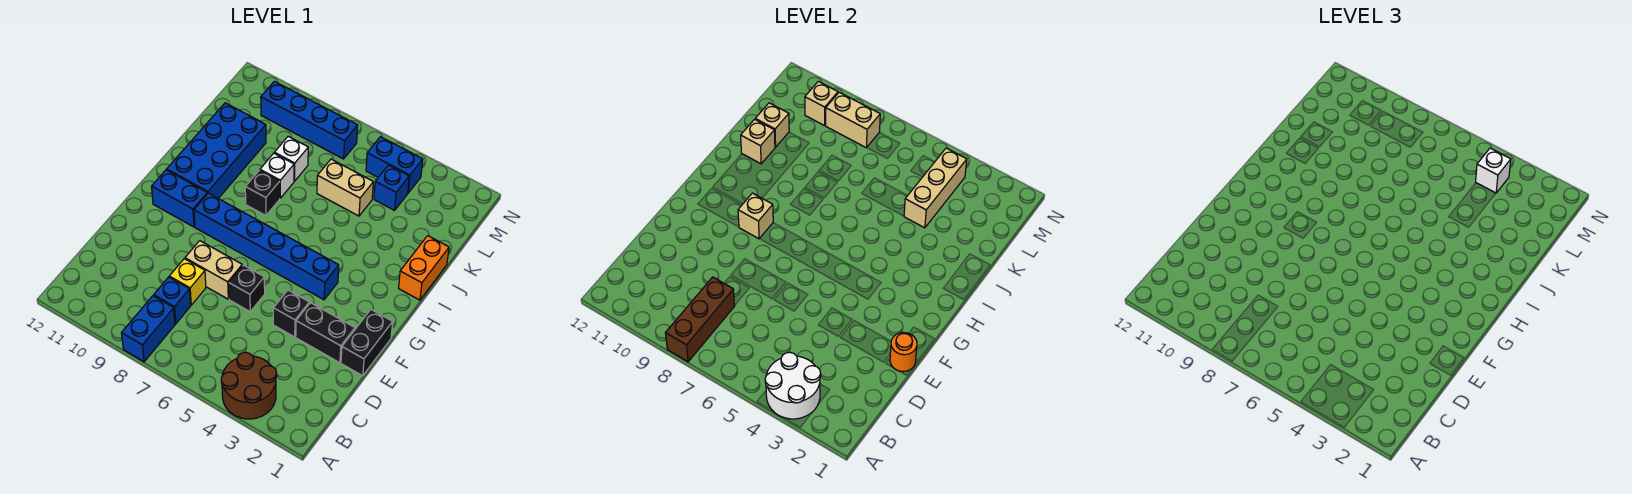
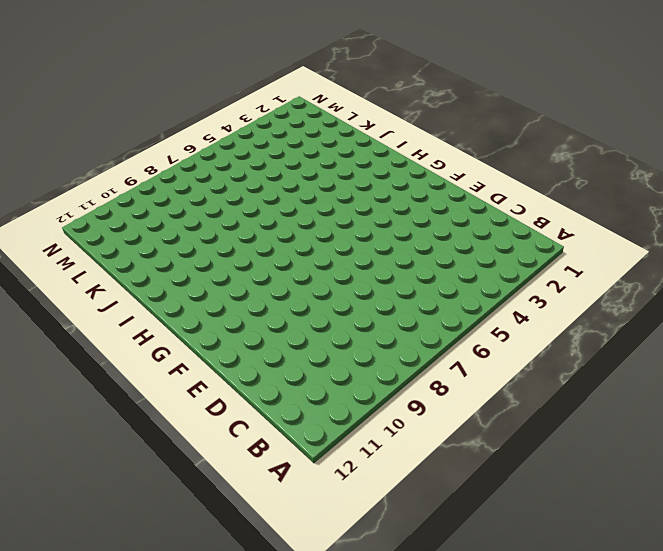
none -> brown round brick A3:B4 level 1
none -> blue brick A8:B8 level 1
none -> blue brick C8 level 1
none -> yellow brick D8 level 1

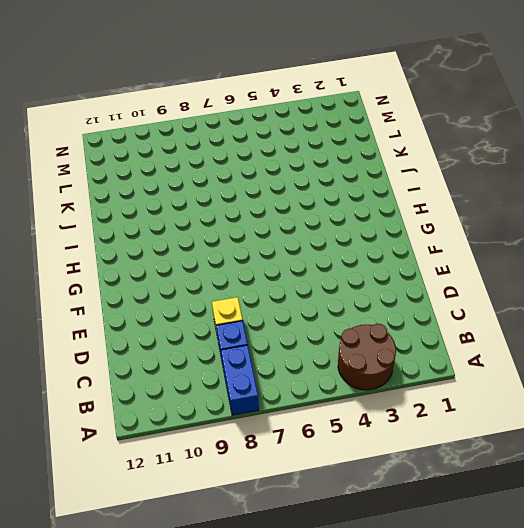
none -> black brick E1:F1 level 1
none -> black brick E2:E3 level 1
none -> black brick E4 level 1
none -> black brick E6 level 1

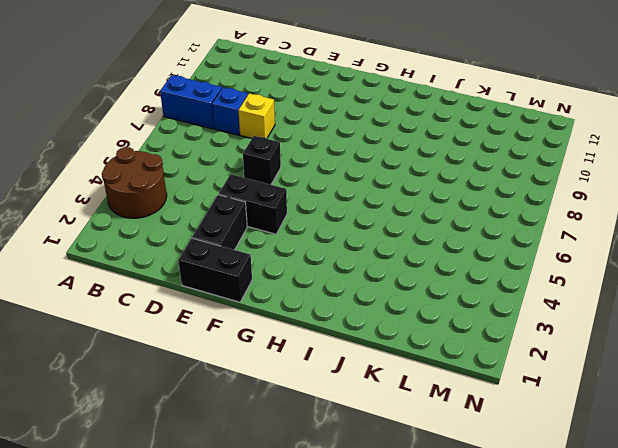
black brick E4:F4 level 1 -> black brick E4 level 1
none -> tan brick E7:E8 level 1
none -> blue brick G4:G9 level 1
none -> blue brick G10:G11 level 1
none -> blue brick H10:K11 level 1

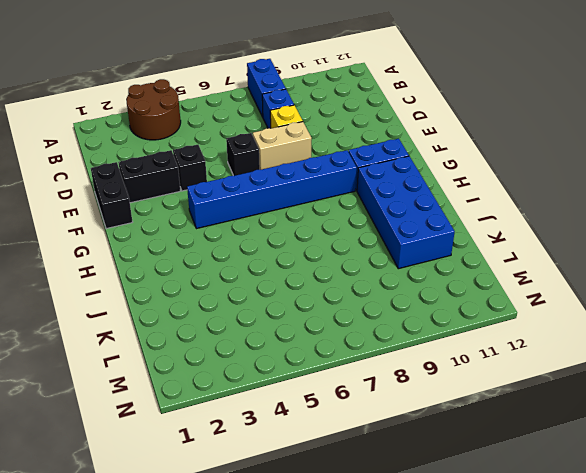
none -> orange brick I1:J1 level 1
none -> black brick I8 level 1
none -> white brick J8 level 1
none -> tan brick K5:K6 level 1

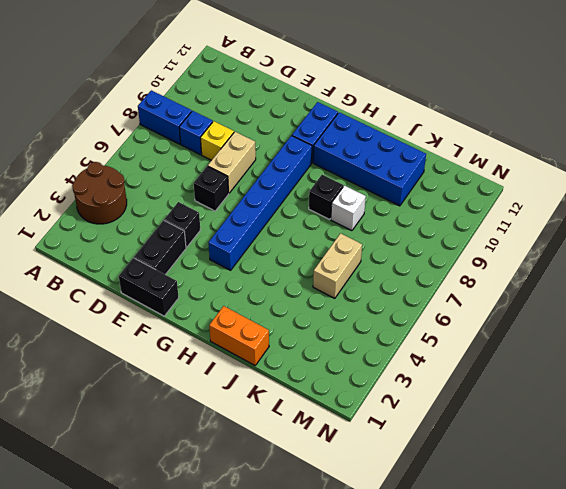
none -> white brick K8 level 1
none -> blue brick L4 level 1
none -> blue brick M4:M5 level 1
none -> blue brick M7:M10 level 1

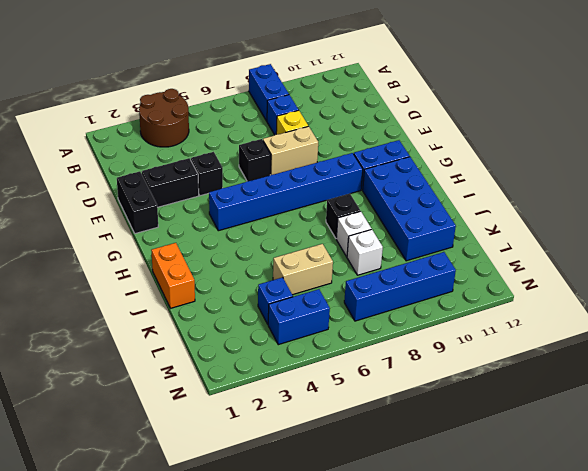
none -> white round brick A3:B4 level 2
none -> brown brick A8:C8 level 2
none -> orange round brick E1 level 2
none -> tan brick G9 level 2

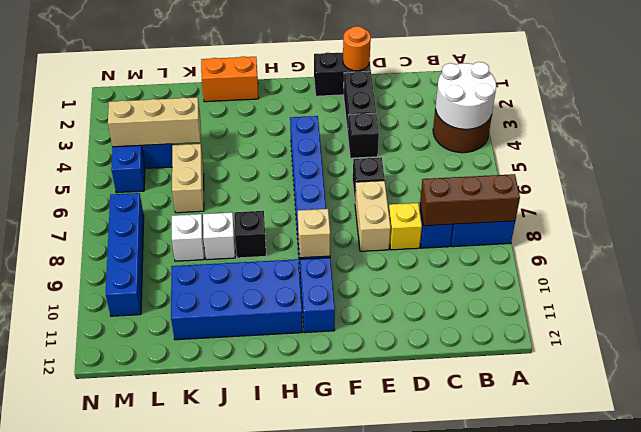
none -> tan brick J11 level 2
none -> tan brick K11 level 2
none -> tan brick M8:M9 level 2
none -> tan brick M10 level 2

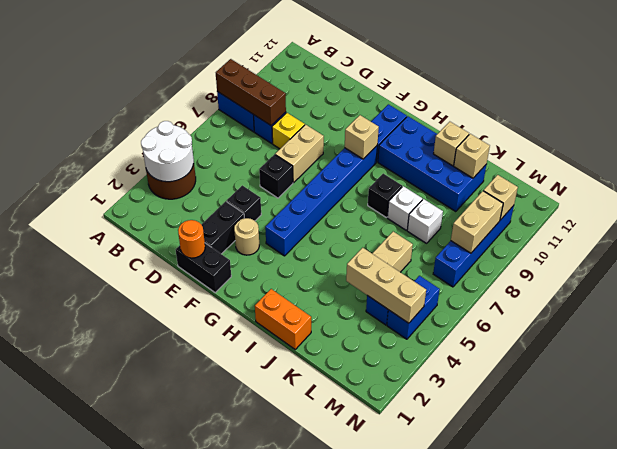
tan round brick F3 level 1 -> none
none -> white brick M4 level 3

